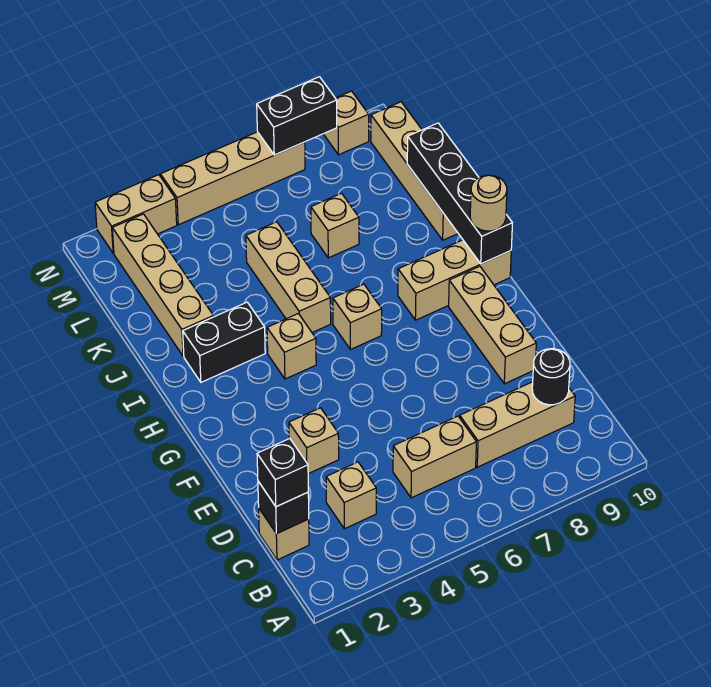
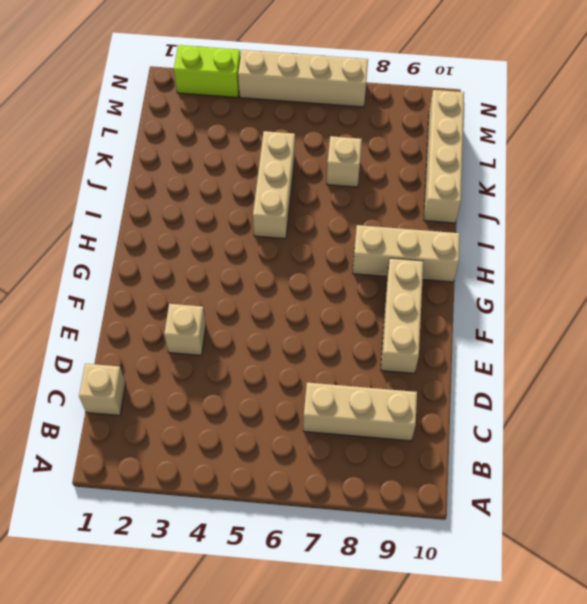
lime brick N2:N3 level 1 -> tan brick N2:N3 level 1
none -> tan brick C3 level 1
none -> tan brick C5:C6 level 1
none -> tan brick H4 level 1

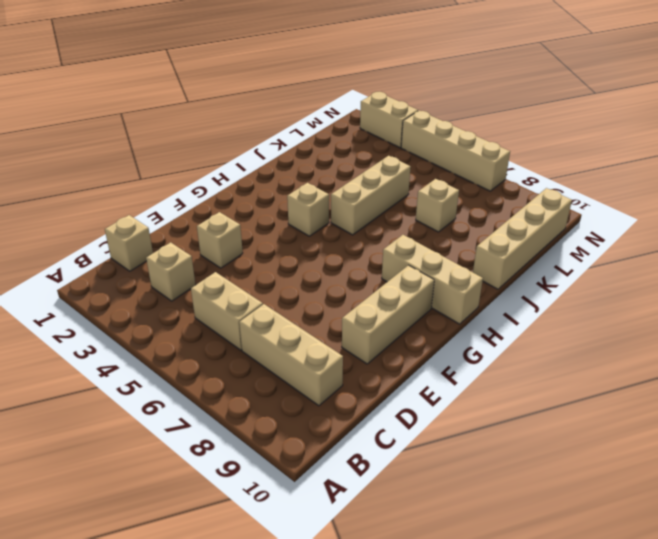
none -> tan brick H6 level 1
none -> black brick I2:I3 level 1
none -> tan brick J2:M2 level 1

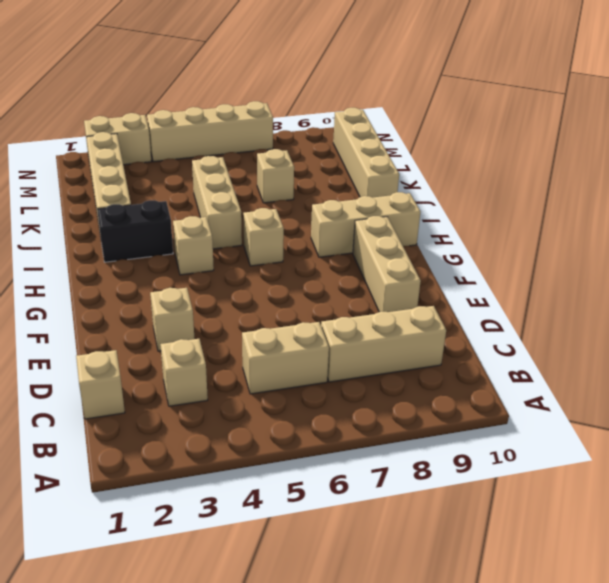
none -> tan brick N9 level 1
none -> black brick C1 level 2
none -> black round brick C9 level 2

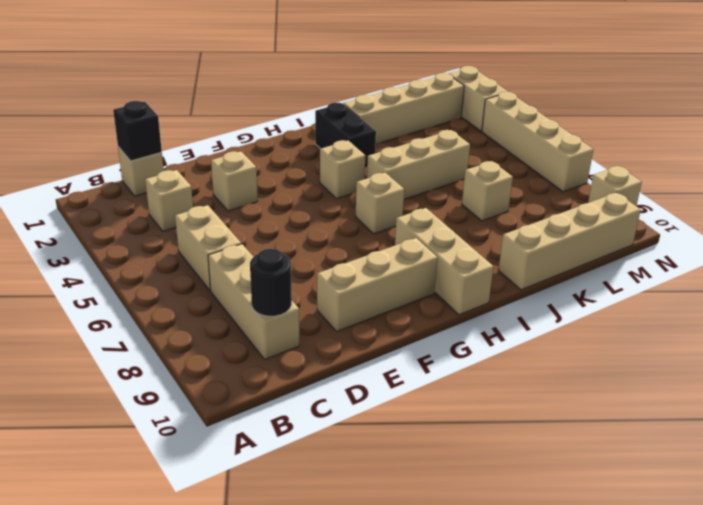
none -> black brick H10:K10 level 2
none -> black brick N7:N8 level 2
none -> black brick C1 level 3

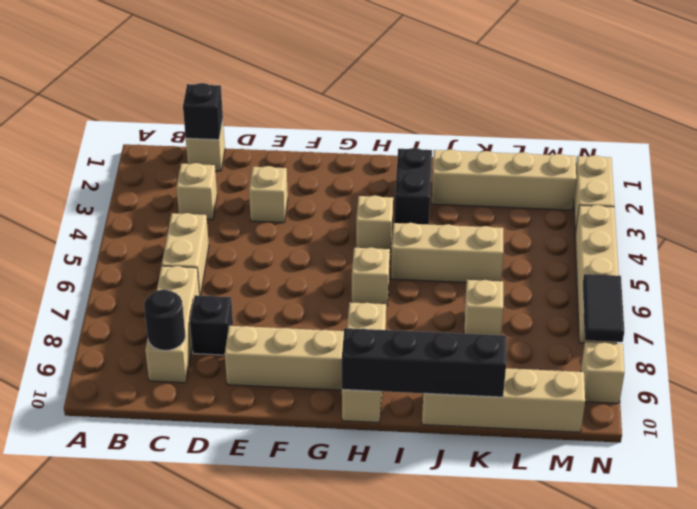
black brick D8 level 1 -> black brick C1 level 3
black tile N7:N8 level 2 -> black brick N7:N8 level 2
none -> tan round brick H10 level 3

